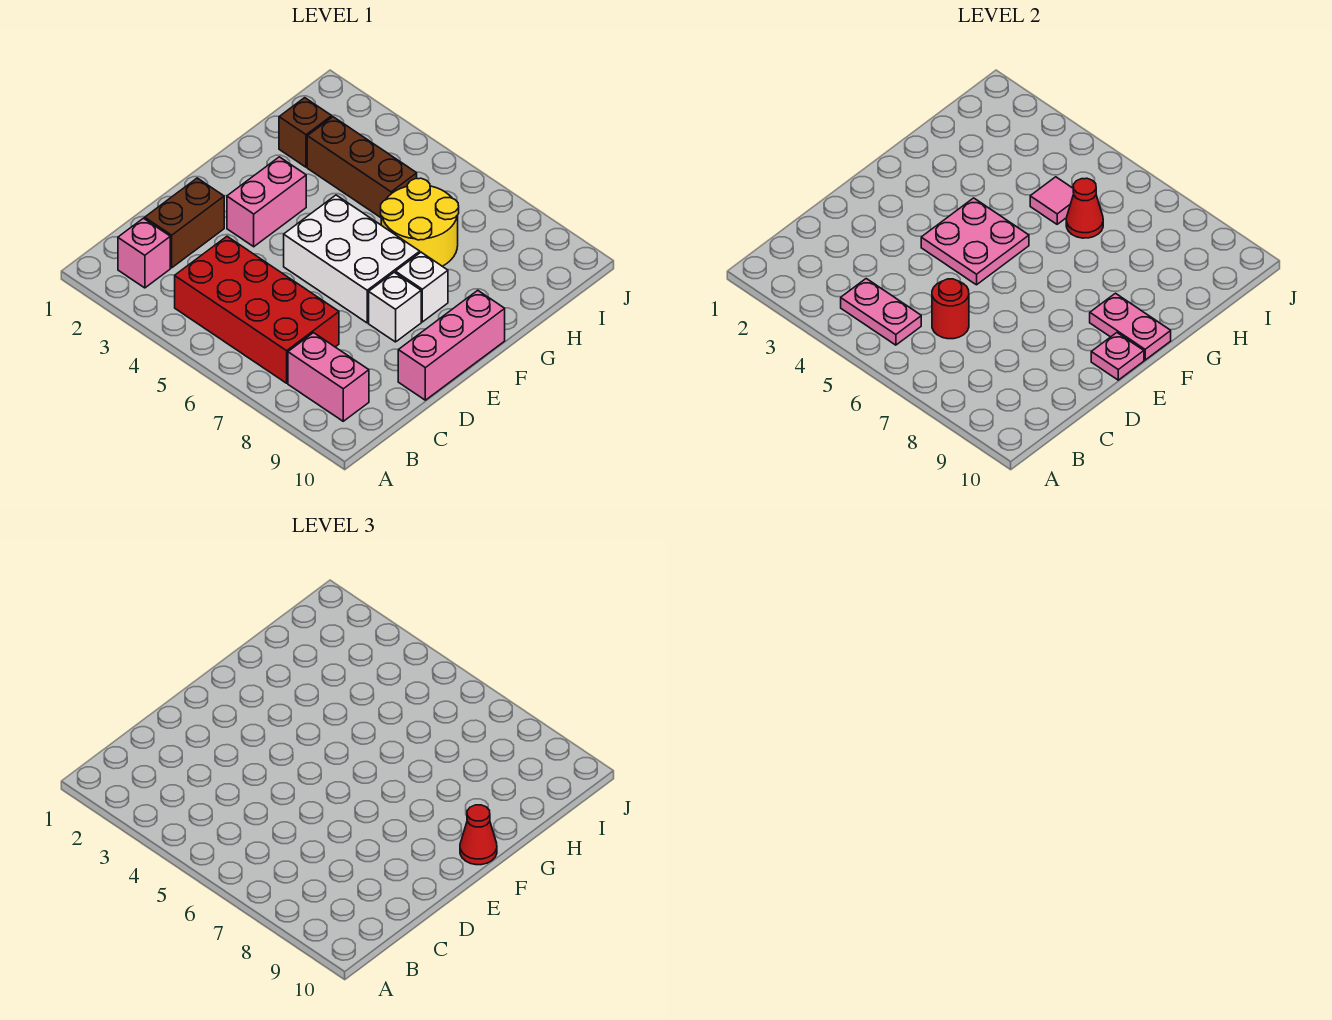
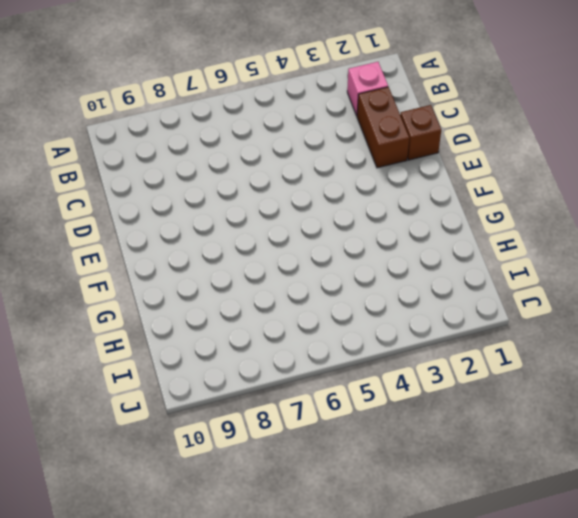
brown brick D1 level 1 -> brown brick H2 level 1
none -> red brick B4:C7 level 1
none -> pink brick B8:B9 level 1
none -> pink brick D10:F10 level 1

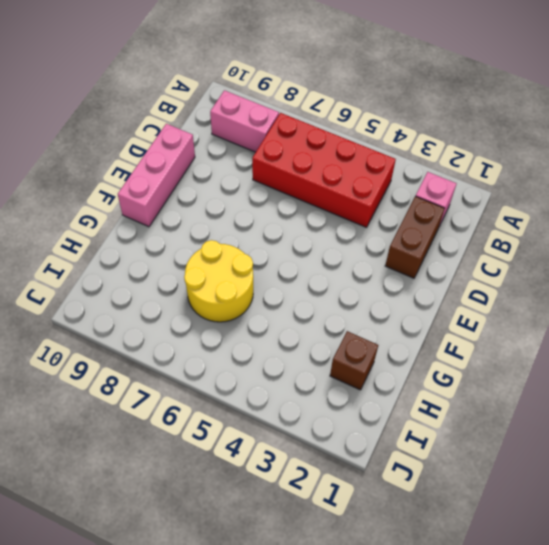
none -> pink brick E3:F3 level 1
none -> white brick E5:F7 level 1
none -> white brick E8 level 1

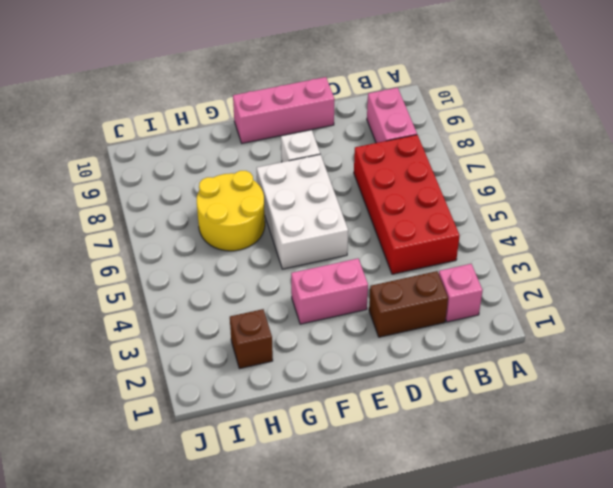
none -> white brick F8 level 1
none -> brown brick H3:H5 level 1
none -> pink plate B4:B5 level 2

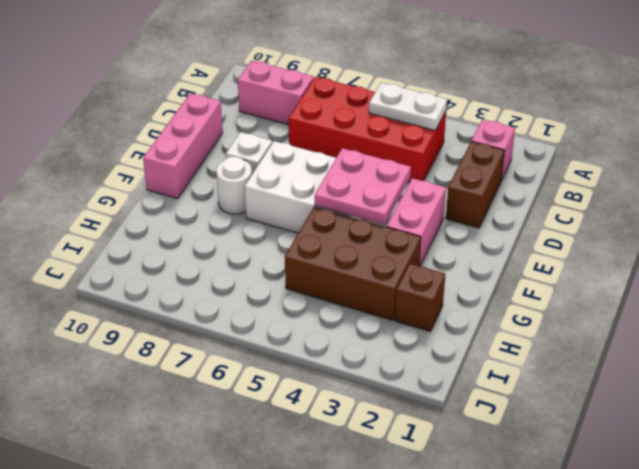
white plate B4:B5 level 2 -> pink plate B4:B5 level 2
white round brick F8 level 1 -> white brick F8 level 1
brown brick G3:H5 level 1 -> brown brick H3:H5 level 1
none -> yellow round brick G6:H7 level 1
none -> red round brick C6 level 2
none -> pink plate E10 level 2

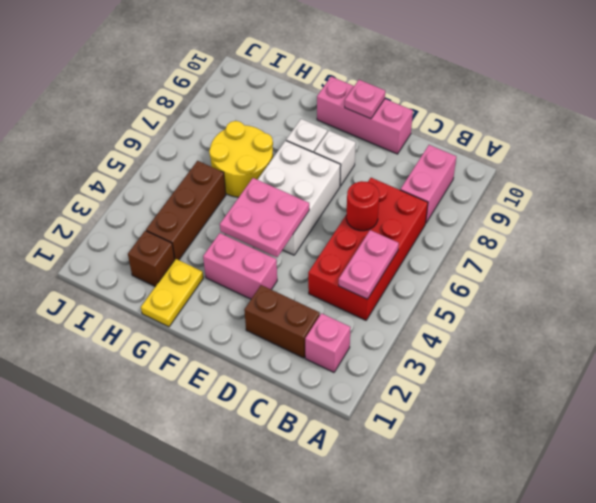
yellow plate G1:G2 level 1 -> none
none -> pink plate F9:F10 level 2
none -> pink tile H5 level 2
none -> red cone H6 level 2

